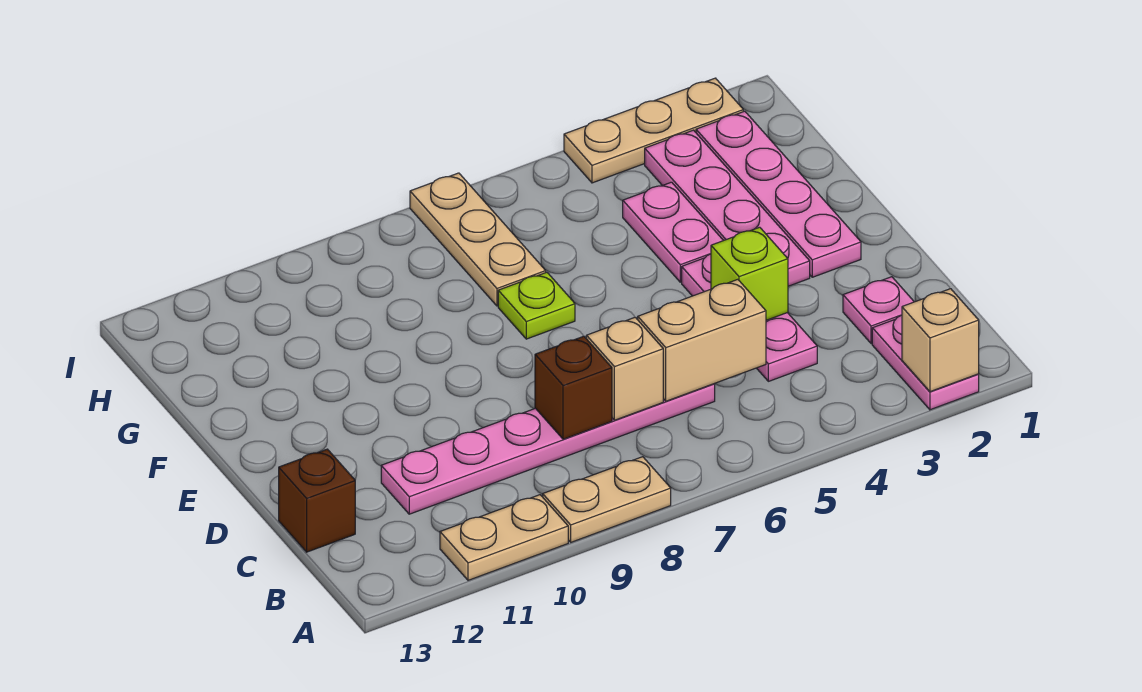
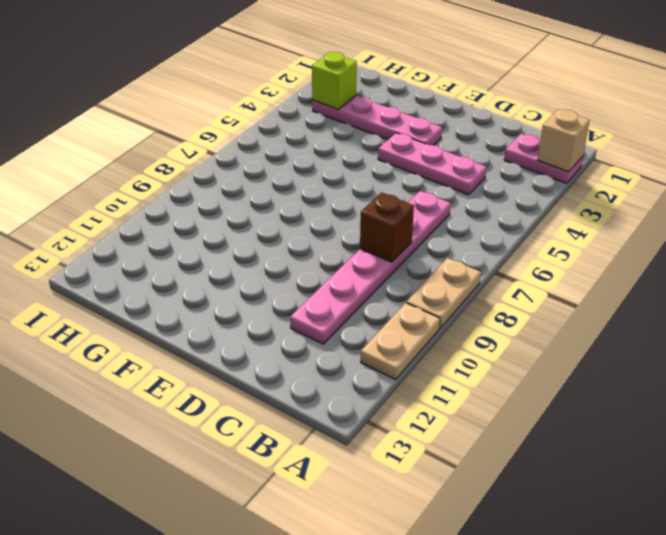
lime brick H3 level 2 -> lime brick D4 level 2
none -> pink plate C2 level 1
none -> brown brick C13 level 1
none -> pink plate E2:H2 level 1

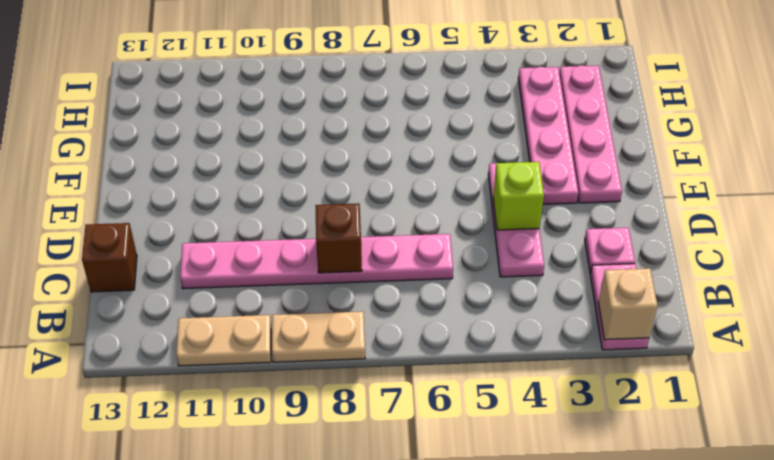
none -> pink plate F4:G4 level 1
none -> lime plate F7 level 1
none -> tan plate G7:I7 level 1

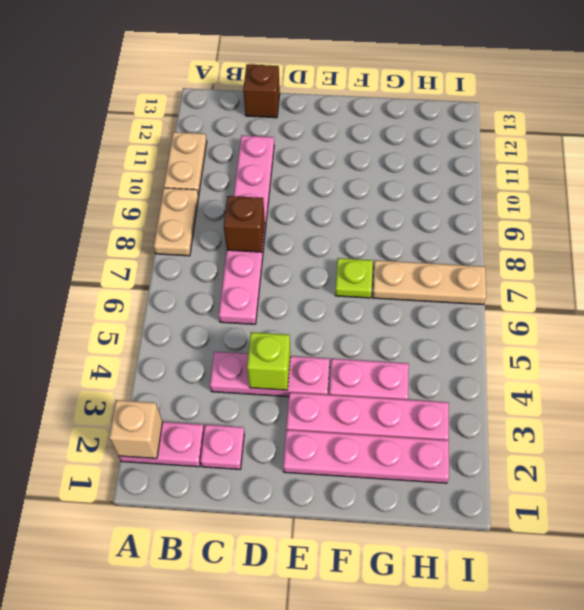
none -> tan plate I2:I4 level 1
none -> tan brick C5:C6 level 2
none -> tan brick C7 level 2

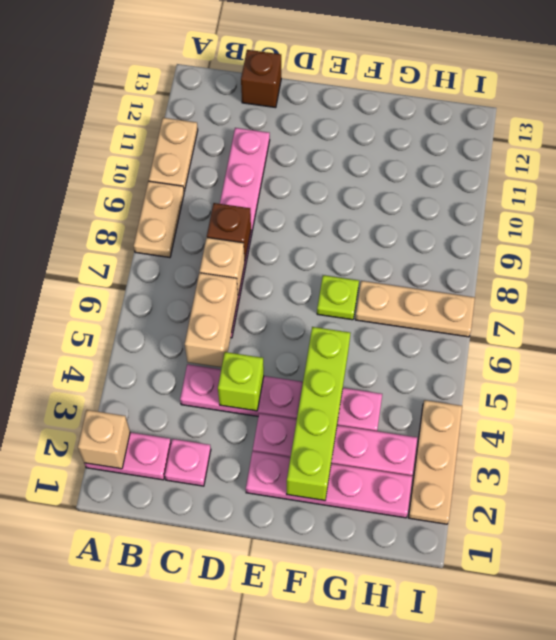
lime brick F2:F5 level 2 -> none

